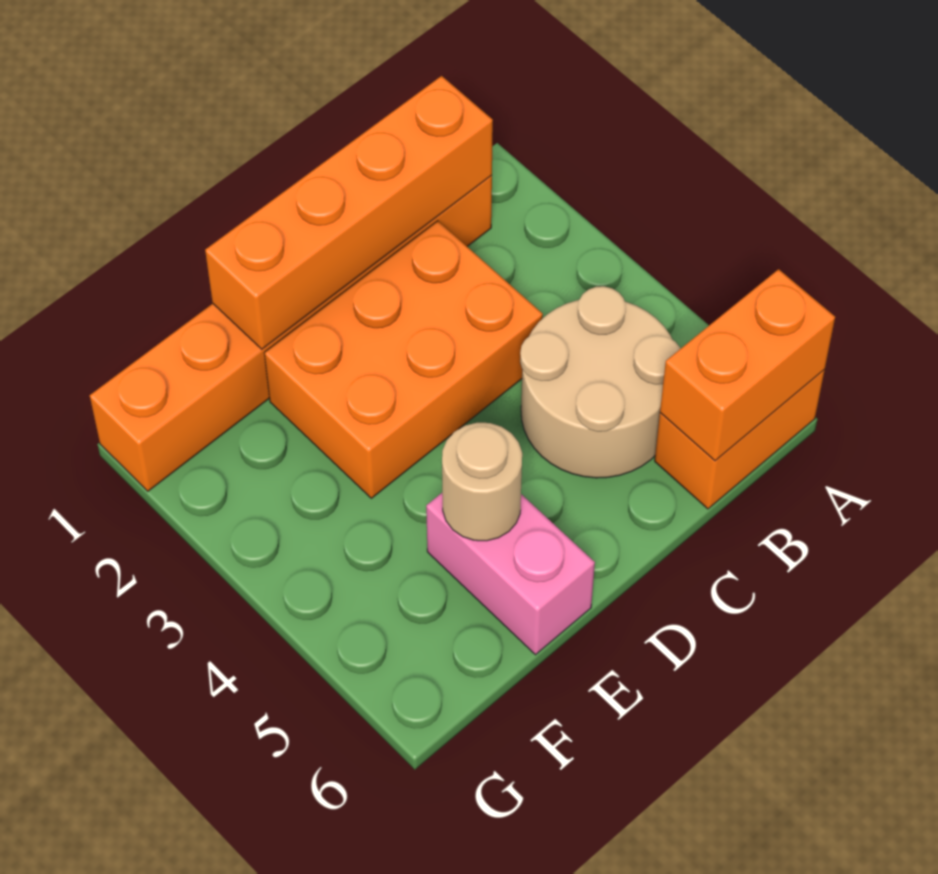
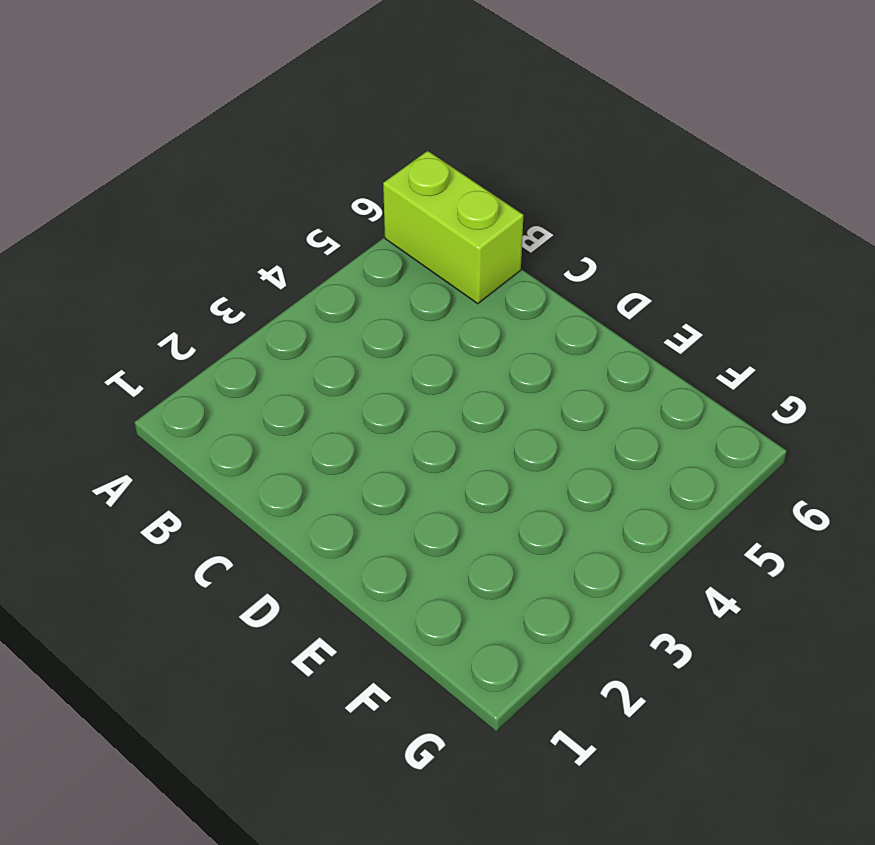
lime brick A6:B6 level 1 -> orange brick A6:B6 level 1
none -> orange brick B1:G1 level 1
none -> tan round brick B4:C5 level 1

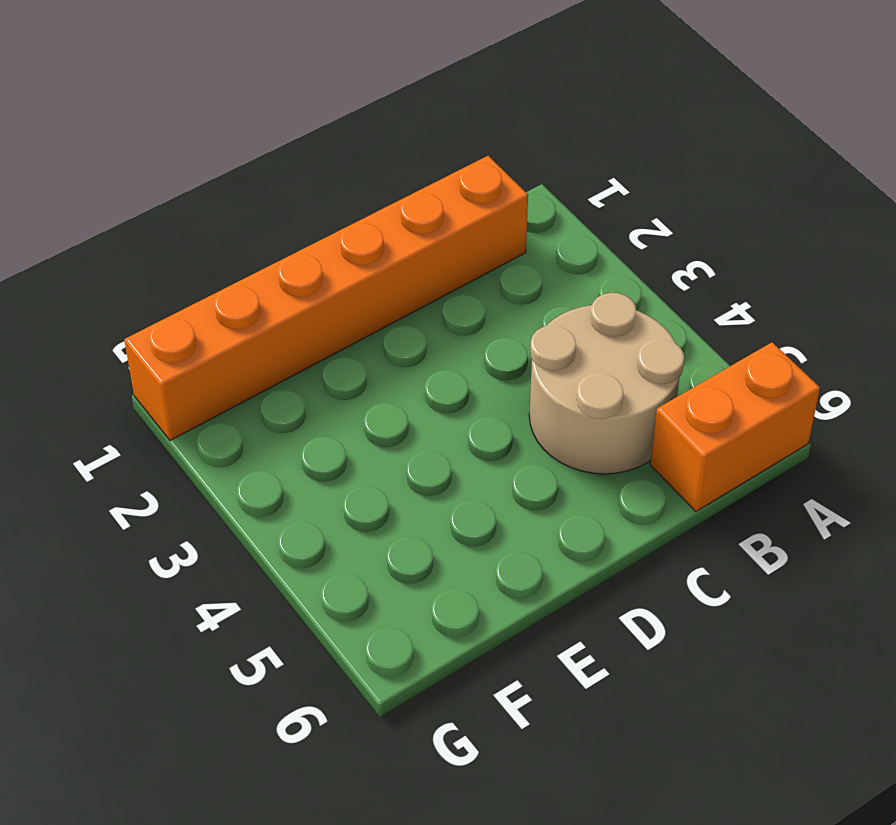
none -> orange brick C2:E3 level 1
none -> pink brick E5:E6 level 1

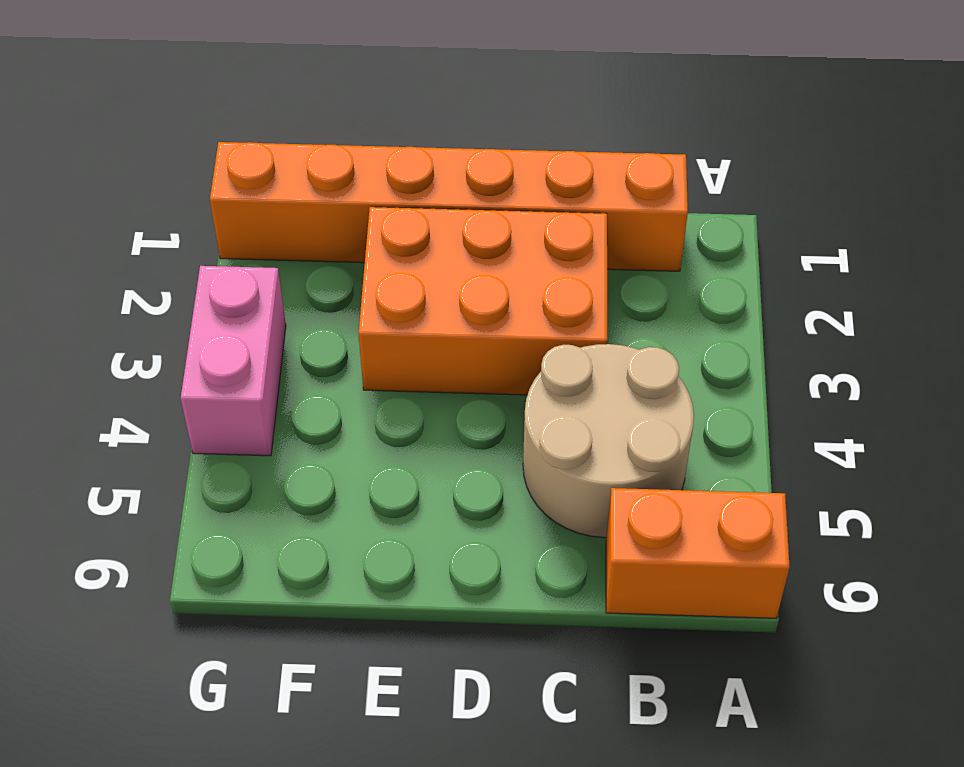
pink brick G3:G4 level 1 -> pink brick E5:E6 level 1
none -> orange brick A6:B6 level 2
none -> orange brick B1:E1 level 2

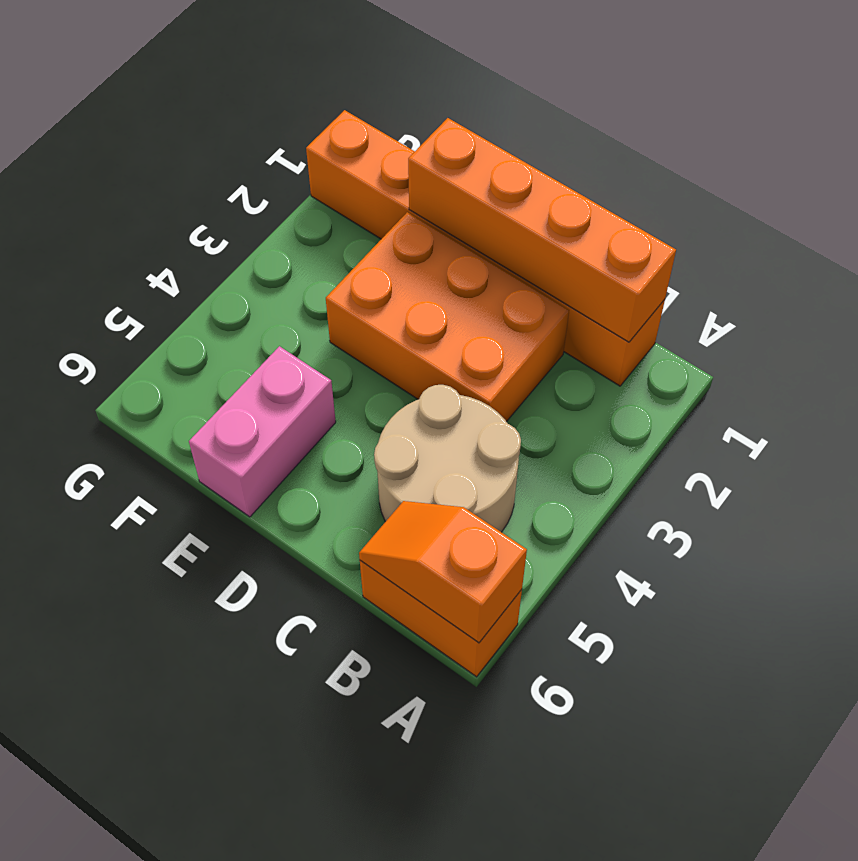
orange slope A6:B6 level 2 top A -> orange brick A6:B6 level 2
none -> tan round brick E5 level 2

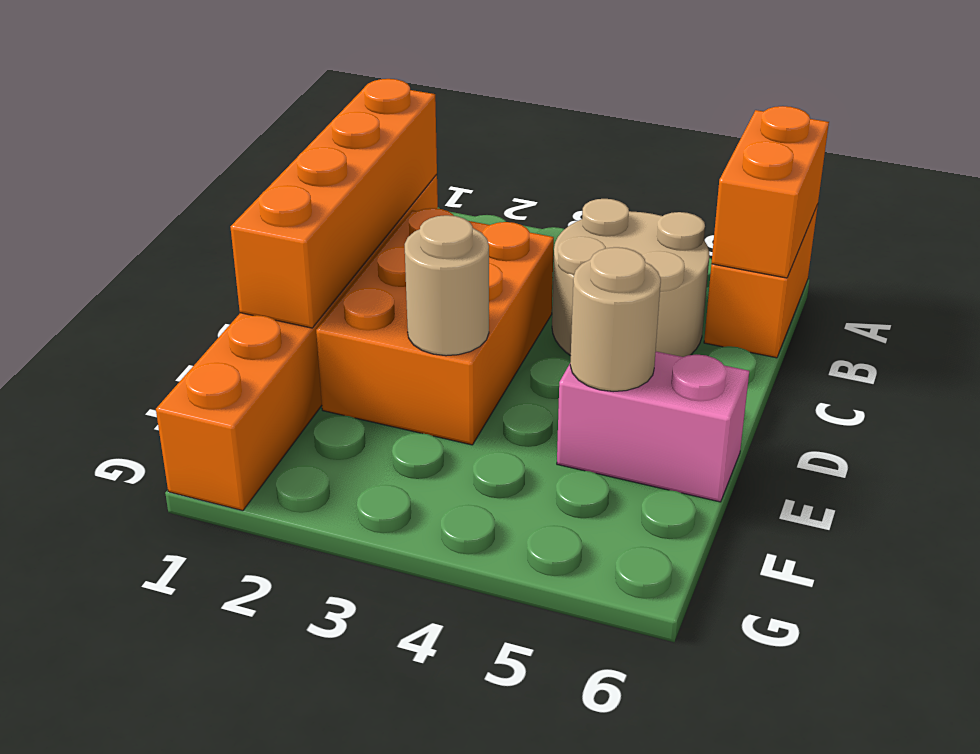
tan round brick E3 level 2 -> none

